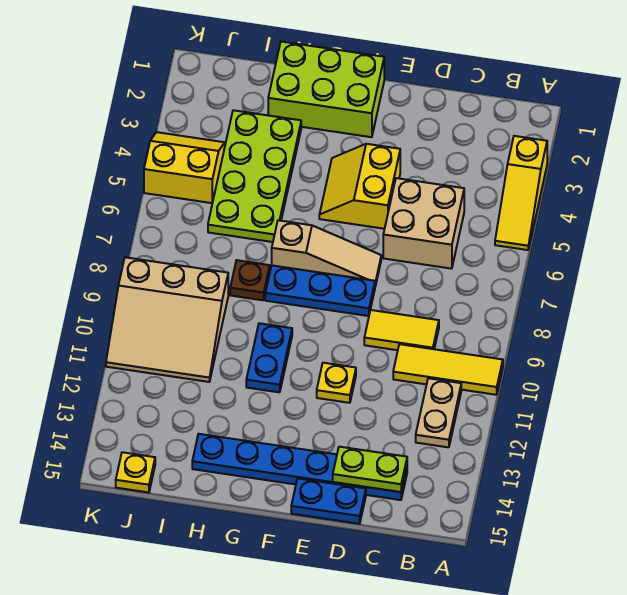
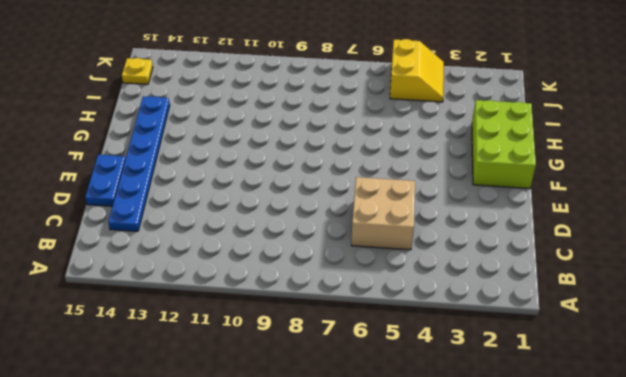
none -> yellow slope A3:A5 level 1 top 3
none -> yellow tile A10:C10 level 1
none -> tan plate B11:B12 level 1

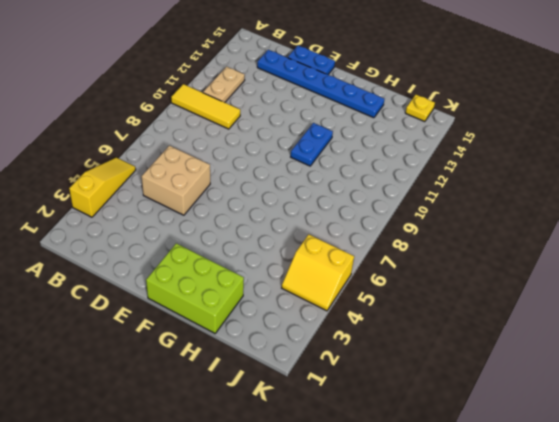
none -> yellow tile C9:D9 level 1
none -> yellow slope E4:F5 level 1 top E
none -> tan slope E7:G7 level 1 top G

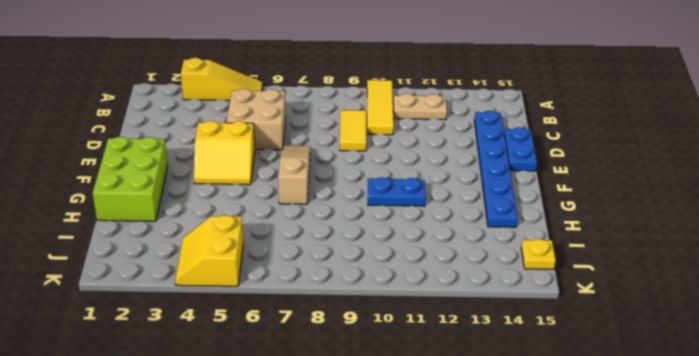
none -> blue plate E8:G8 level 1
none -> yellow plate E11 level 1
none -> lime plate H3:I6 level 1

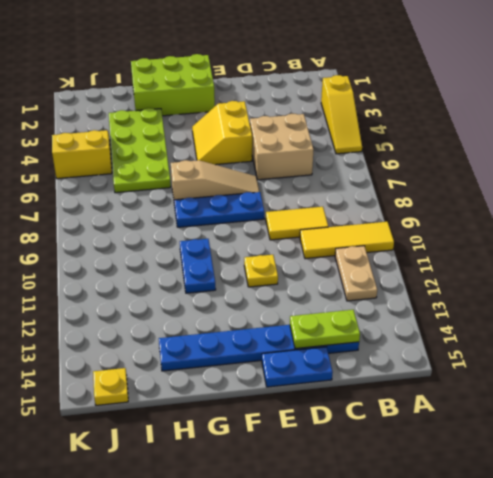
none -> brown plate H8 level 1
none -> tan slope I9:K11 level 1 top 9

